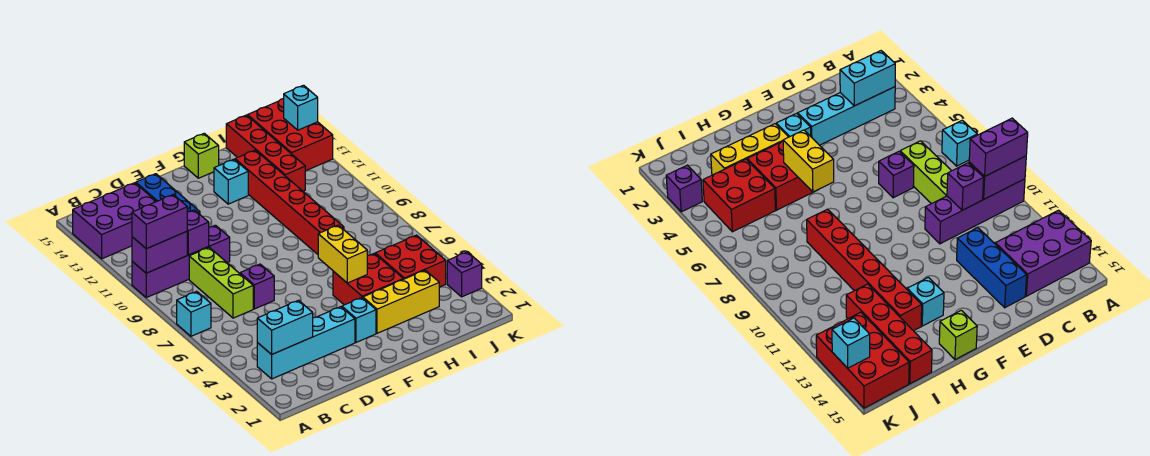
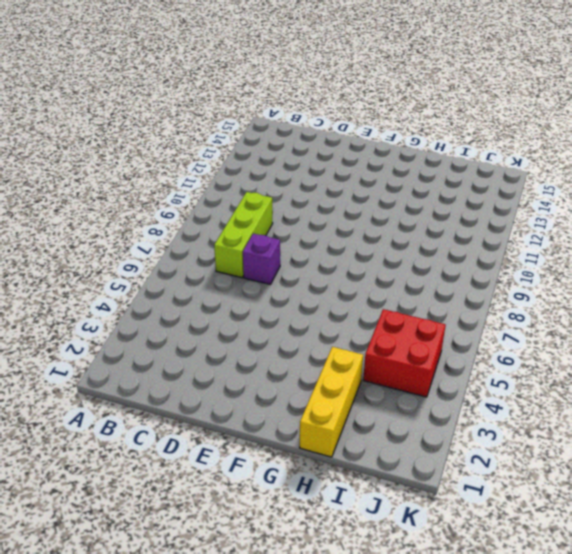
yellow brick H1:H3 level 1 -> yellow brick G3:I3 level 1
none -> cyan brick A7 level 1
none -> purple brick A10:D10 level 1
none -> purple brick A13:C14 level 1

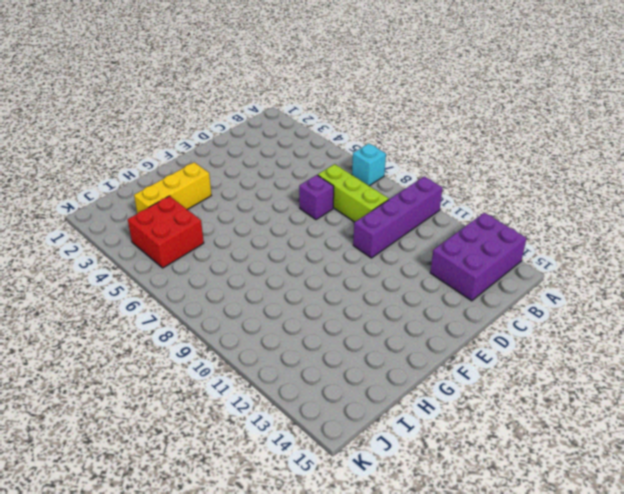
none -> cyan brick B3:E3 level 1
none -> blue brick D12:D14 level 1
none -> cyan brick F3 level 1

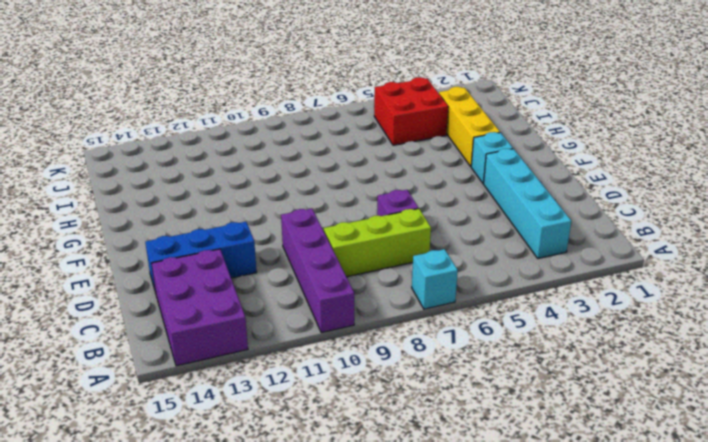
none -> red brick G4:H5 level 1
none -> cyan brick G13 level 1
none -> lime brick G15 level 1

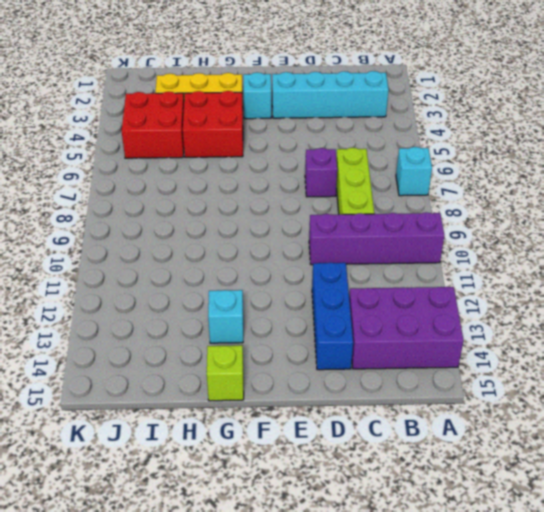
none -> red brick H8:H13 level 1
none -> red brick I12:I15 level 1
none -> red brick J13:K15 level 1

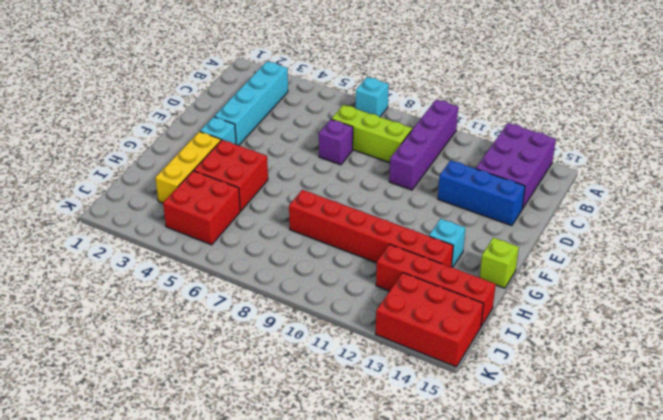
none -> purple brick K3 level 1
none -> purple brick A10:B10 level 2
none -> cyan brick B3:C3 level 2

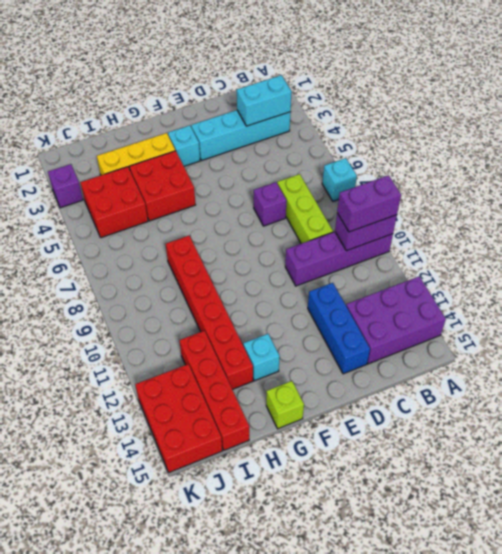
none -> purple brick C10 level 2
none -> yellow brick G5:G6 level 2
none -> cyan brick K14 level 2

